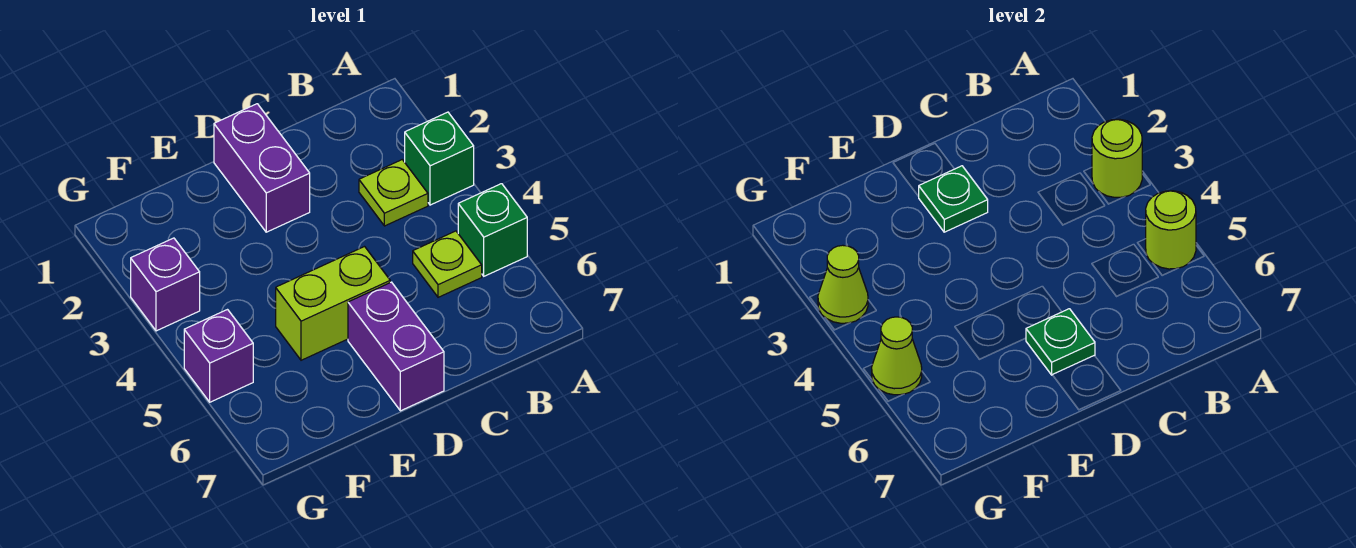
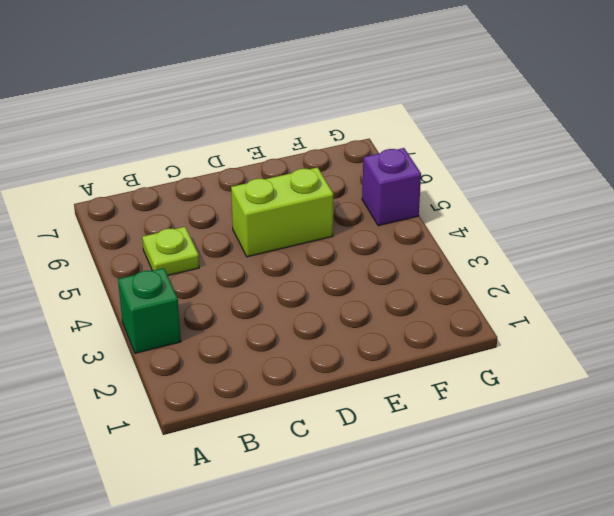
none -> green brick A5 level 1
none -> lime plate B3 level 1
none -> purple brick D1:D2 level 1

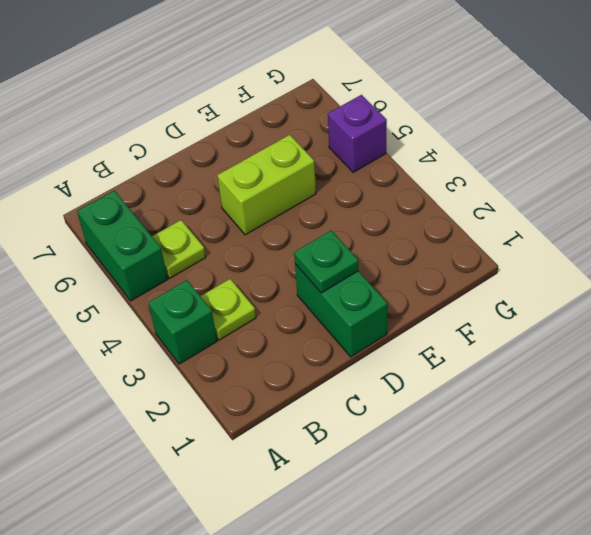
green brick A5:A6 level 1 -> green brick A5 level 1
green brick D1:D2 level 1 -> purple brick D1:D2 level 1
none -> purple brick D6:D7 level 1
none -> purple brick G3 level 1
none -> lime round brick A3 level 2

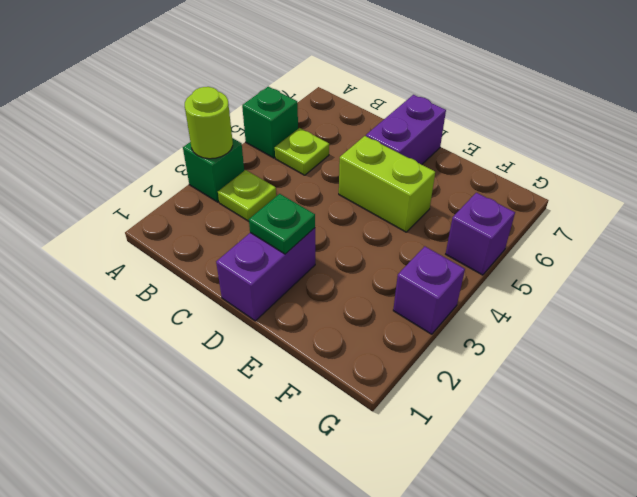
none -> lime round brick A5 level 2
none -> green plate D6 level 2
none -> lime cone G3 level 2

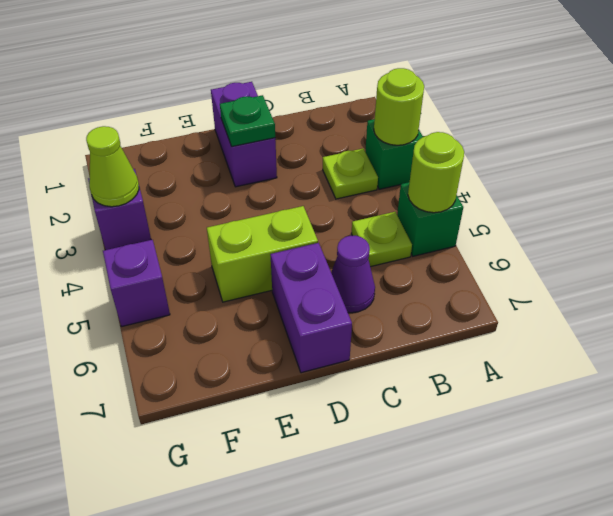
purple cone C6 level 1 -> none
none -> green plate D6 level 2
none -> lime cone G5 level 2

